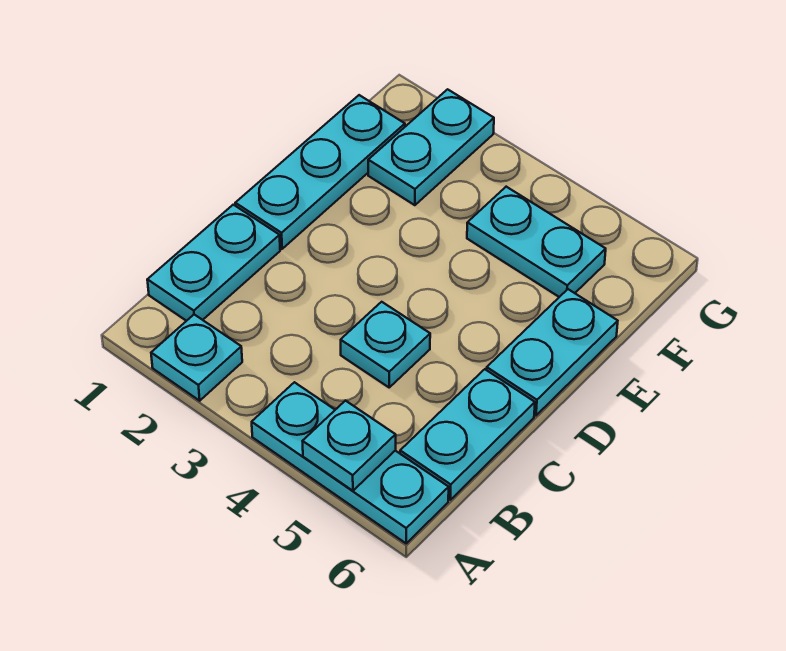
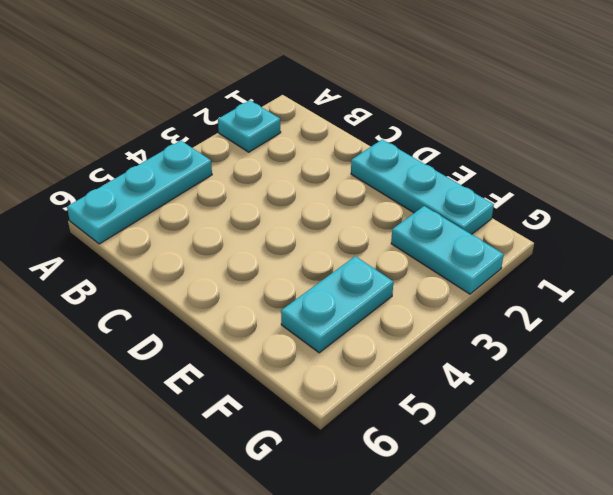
none -> cyan plate B1:C1 level 1
none -> cyan plate B6:C6 level 1

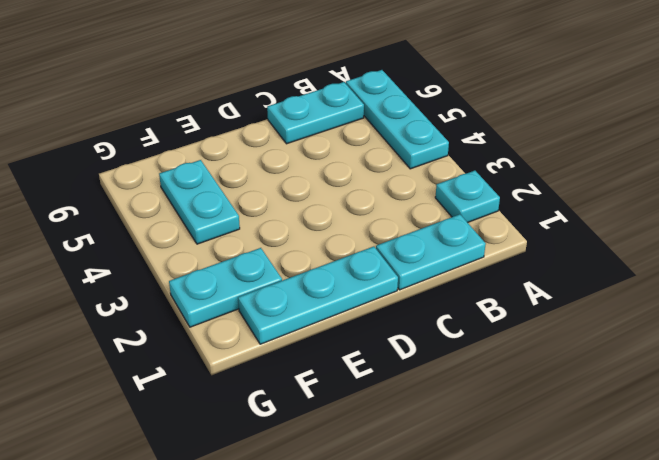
none -> cyan plate C4 level 1
none -> cyan plate D6:E6 level 1

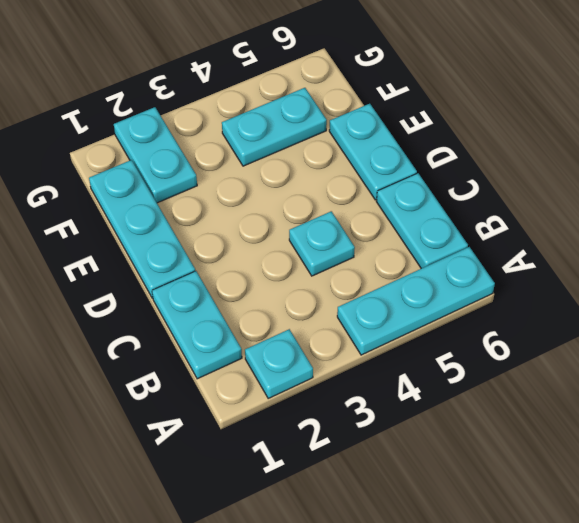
none -> cyan plate A5 level 2

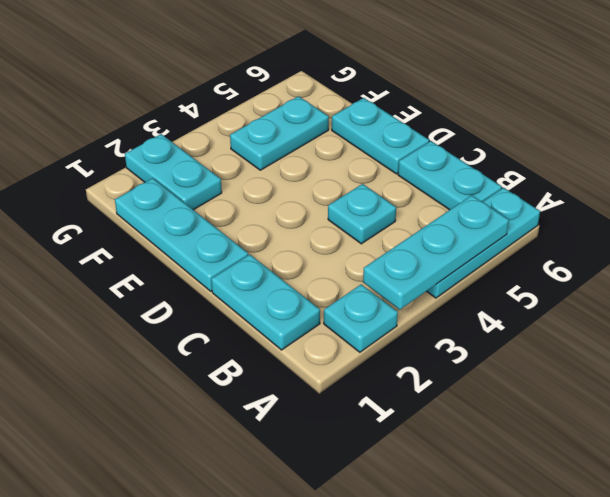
cyan plate A3:A5 level 2 -> cyan plate A5 level 2

